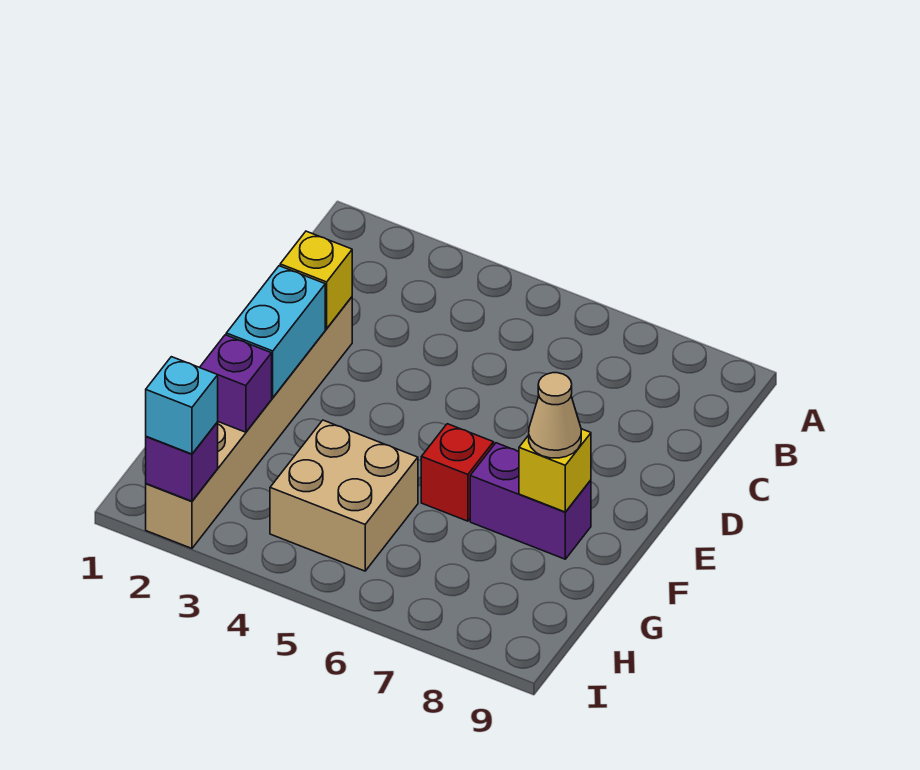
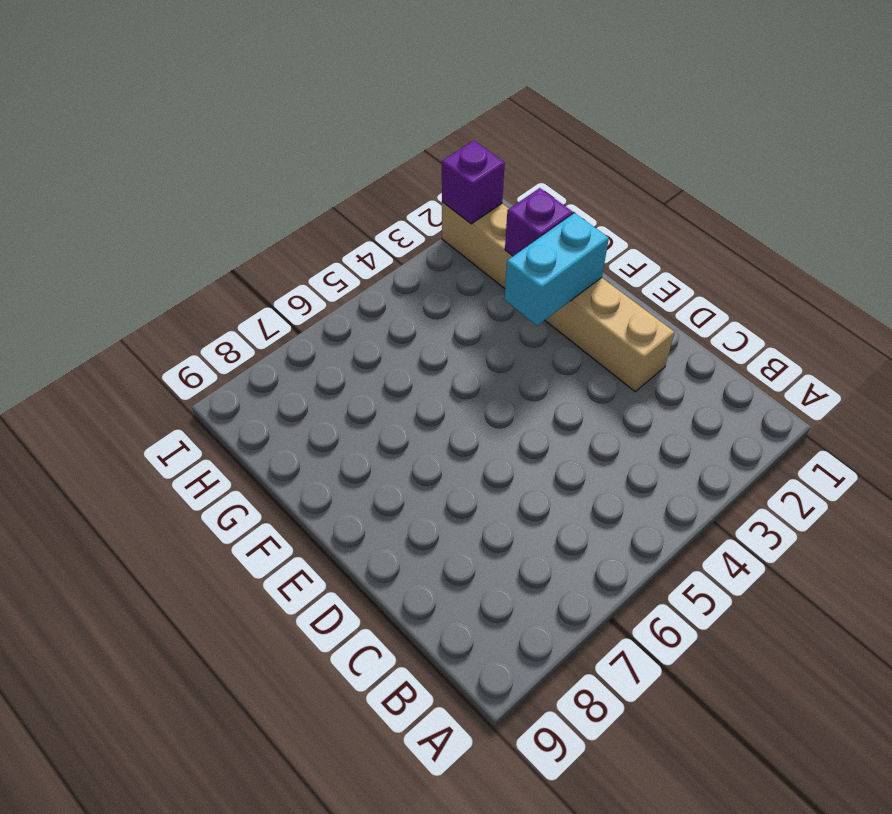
cyan brick F2:F3 level 2 -> cyan brick E2:F2 level 2
none -> red brick F6 level 1
none -> purple brick F7:F8 level 1

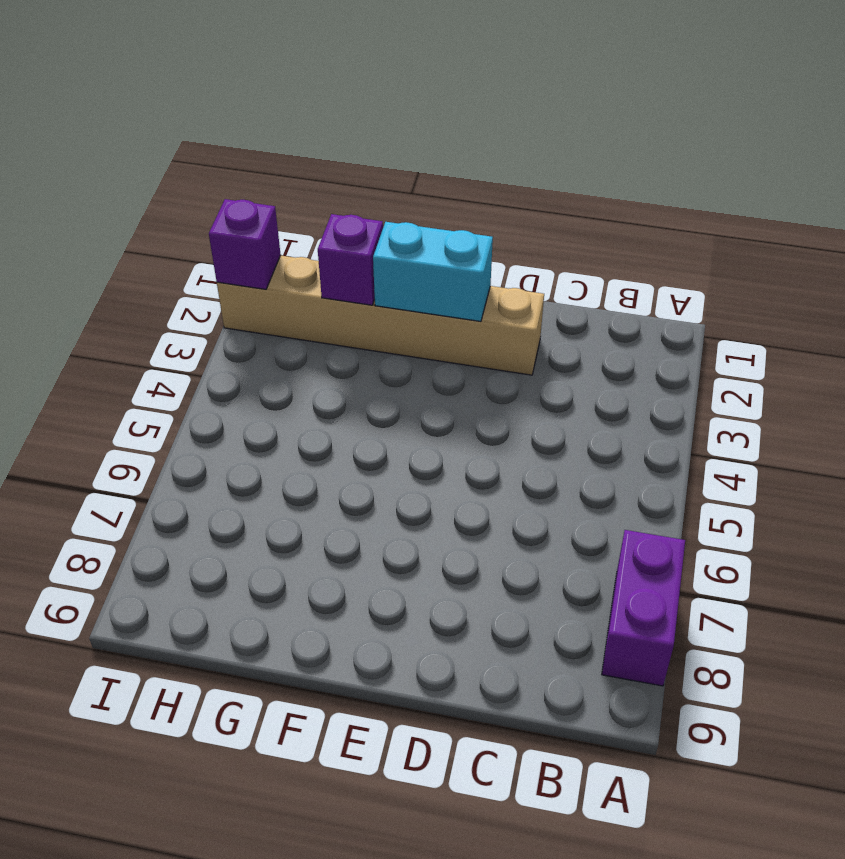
purple brick A7:A8 level 1 -> purple brick F7:F8 level 1
none -> red brick F6 level 1
none -> tan brick G4:H5 level 1

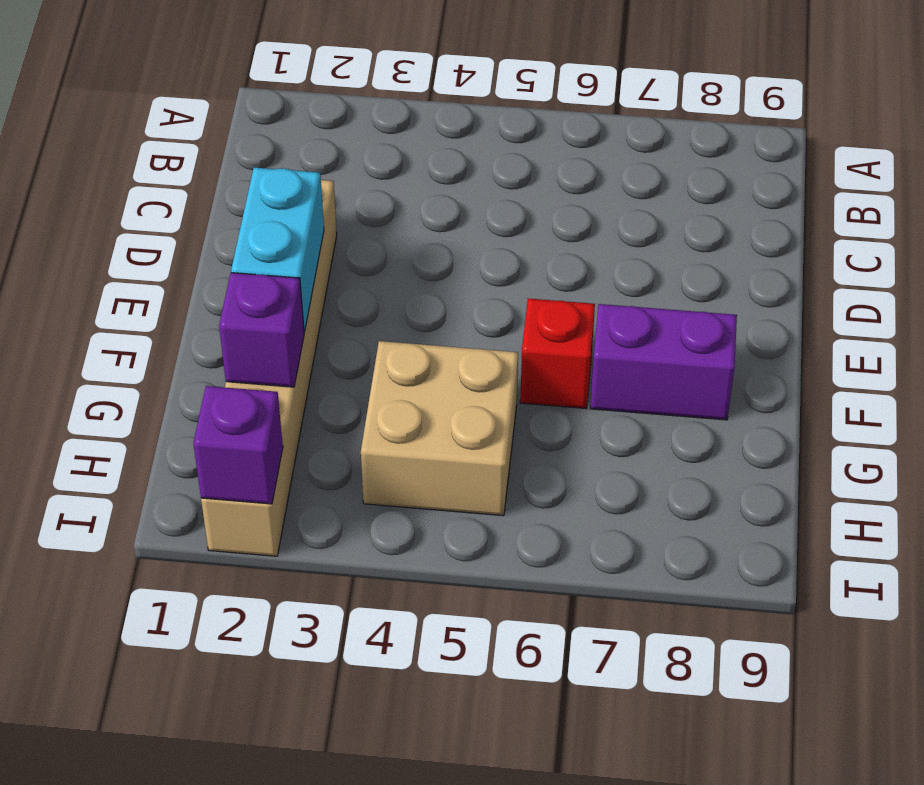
none -> yellow brick D2 level 2
none -> yellow brick F8 level 2

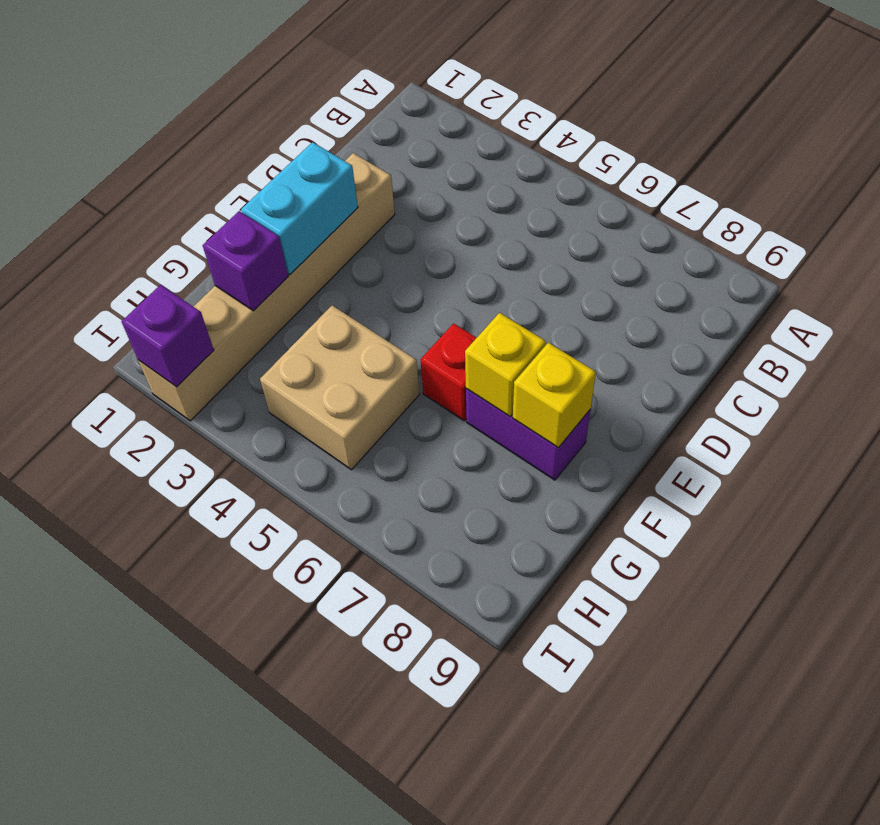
yellow brick F7 level 2 -> yellow brick D2 level 2
none -> tan cone F8 level 3
none -> cyan brick I2 level 3

